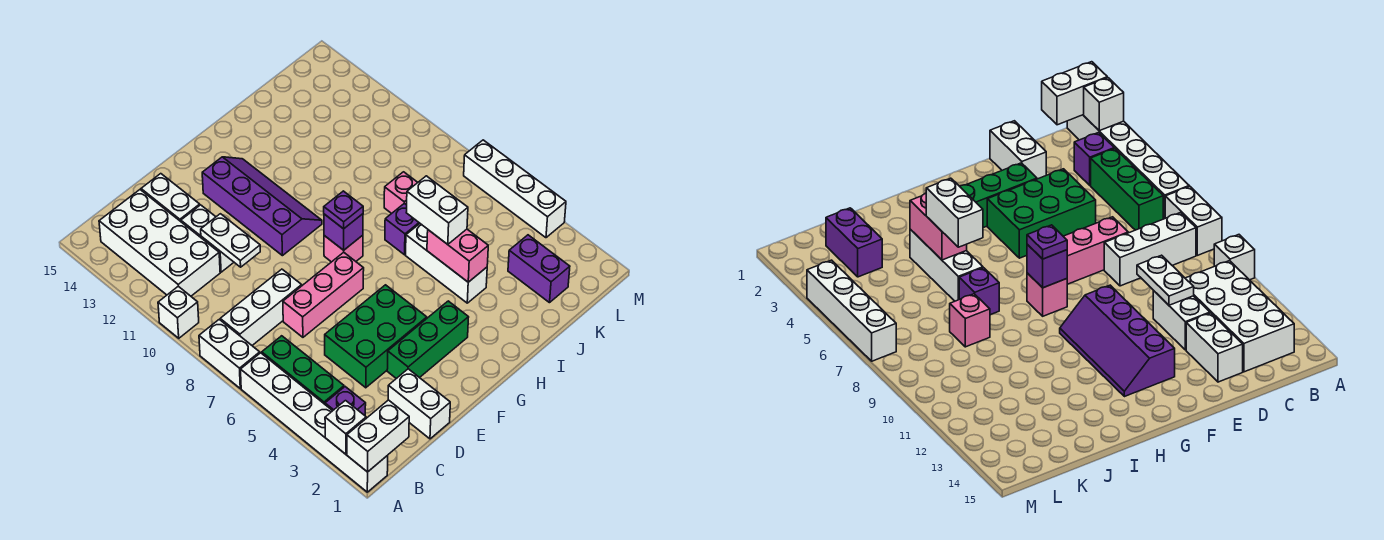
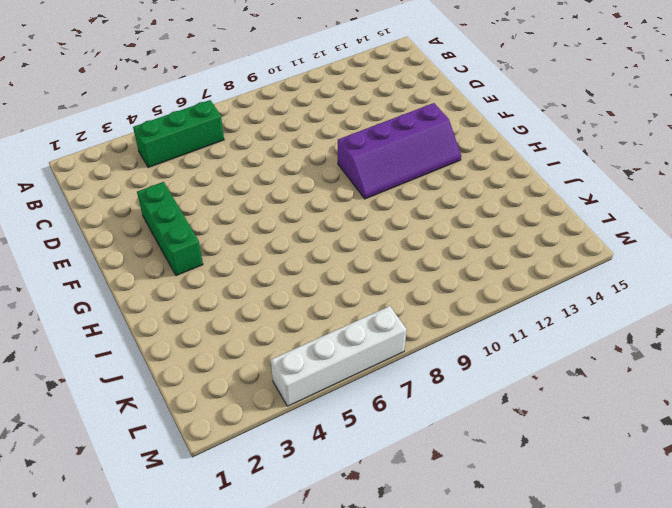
none -> white brick A1:A6 level 1
none -> white brick A7:A8 level 1
none -> white brick A10 level 1

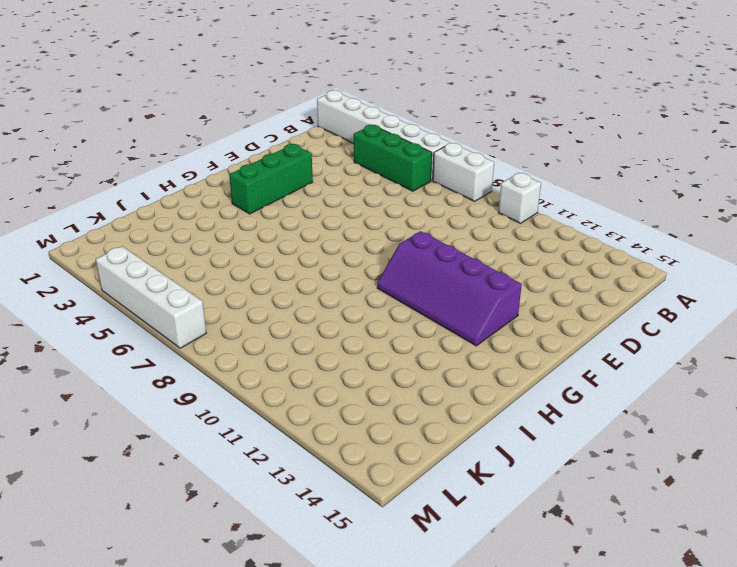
none -> purple brick B3 level 1
none -> white brick B8:D8 level 1
none -> white brick B11:C14 level 1

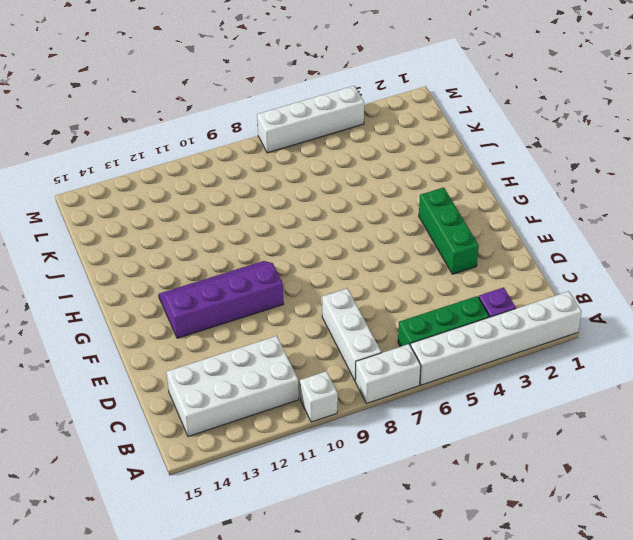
none -> white brick D1:D2 level 1
none -> green brick D4:F5 level 1
none -> pink brick D7:F7 level 1

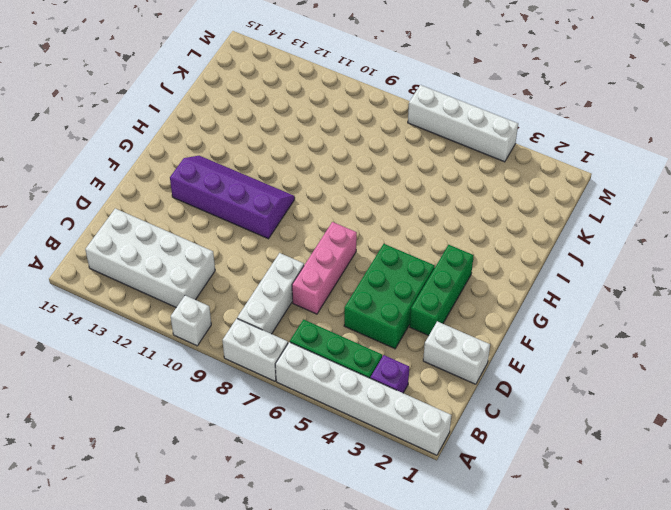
none -> white brick D11:D12 level 1
none -> white brick D13:D14 level 1
none -> pink brick G8 level 1

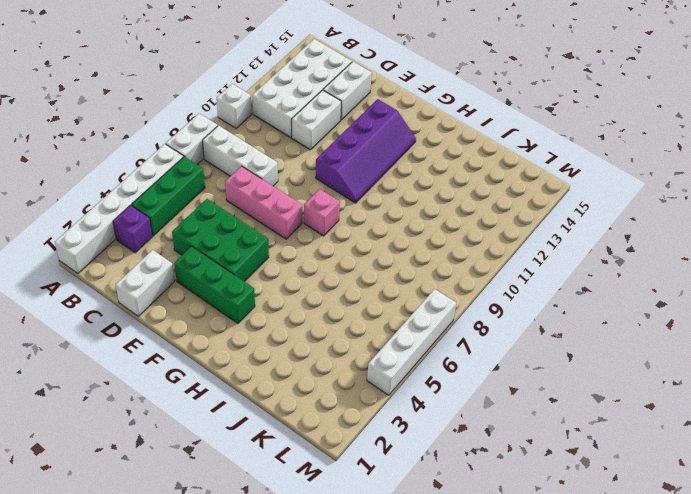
none -> white brick I4:I6 level 1
none -> purple brick I7 level 1
none -> pink brick J8 level 1

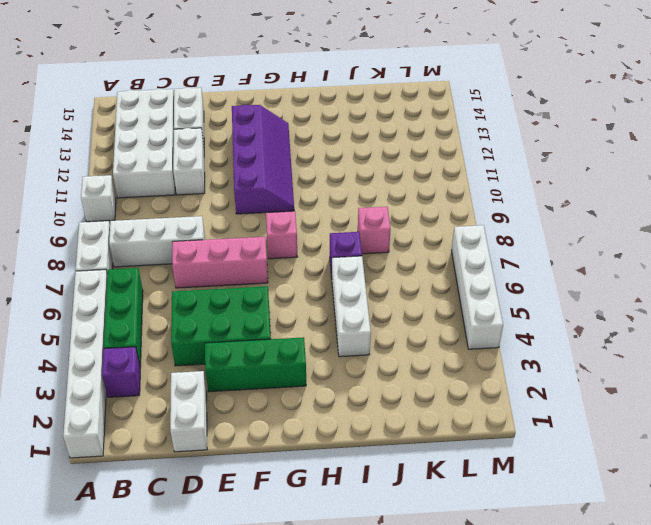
none -> purple brick K2:K3 level 1
none -> white brick A1:B1 level 2
none -> white brick A2 level 2

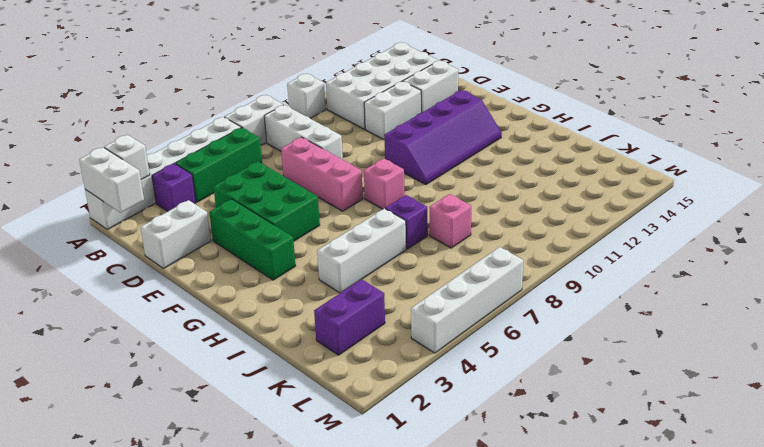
none -> white plate D10:D11 level 2
none -> purple brick G8 level 2
none -> pink brick I4:I5 level 2

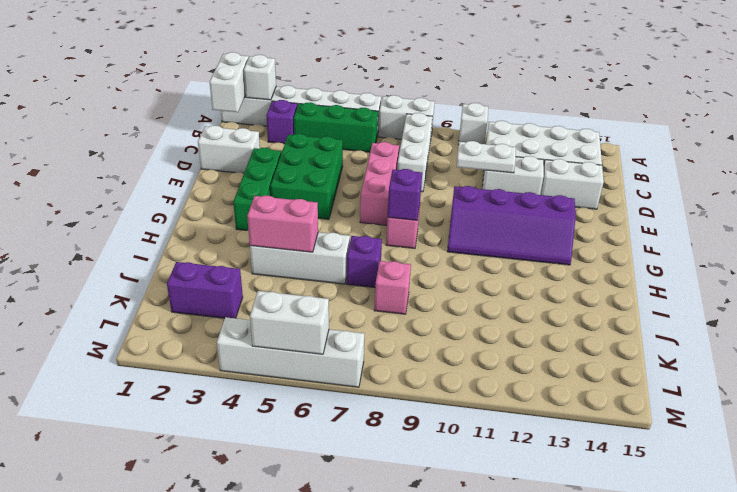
white brick M5:M6 level 2 -> white brick I5:I6 level 3
none -> purple plate G8 level 3

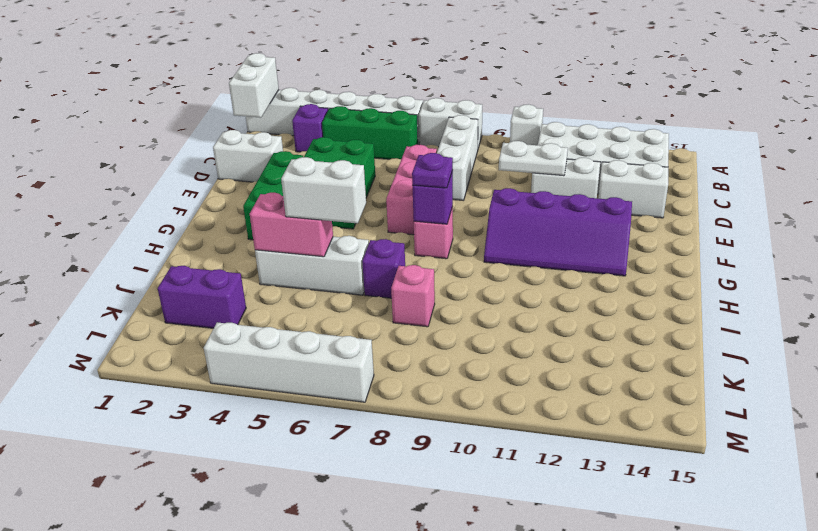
none -> white brick A2 level 2

